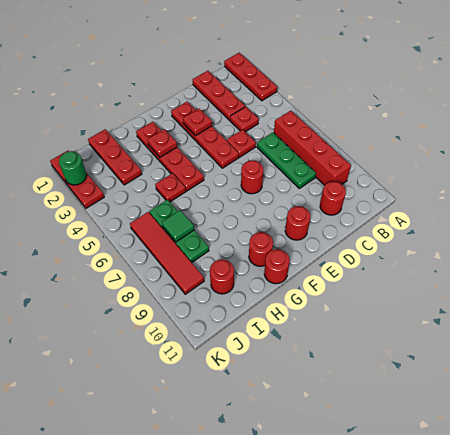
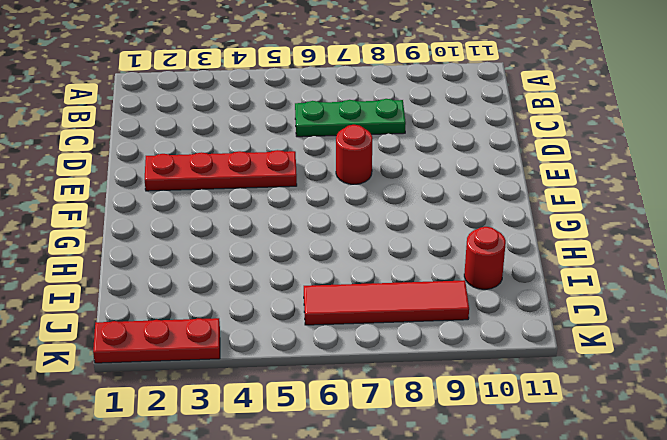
none -> red plate A1:A3 level 1
none -> red brick B6:B9 level 1
none -> red plate C1:C3 level 1

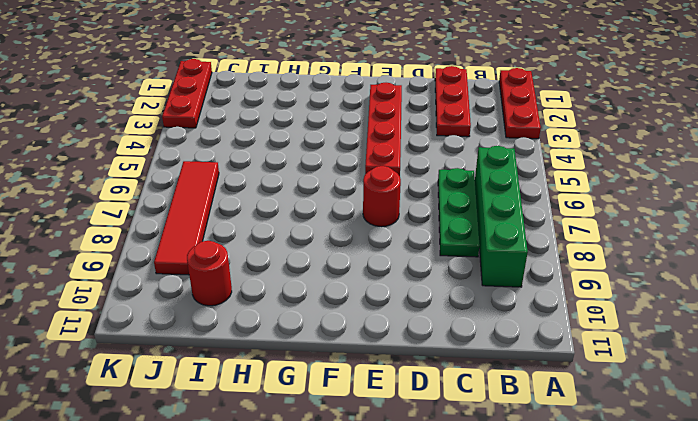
green brick B6:B9 level 1 -> red brick B6:B9 level 1
none -> red plate C4 level 1
none -> red round brick C10 level 1
none -> red plate D5 level 1

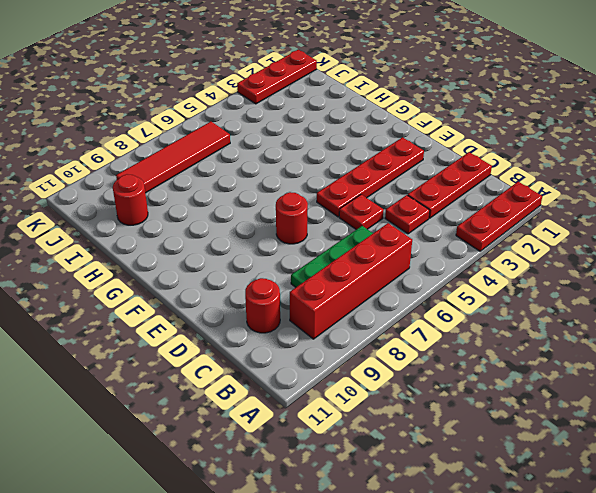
none -> red round brick E10 level 1
none -> red plate G2:G5 level 1
none -> red round brick G10 level 1

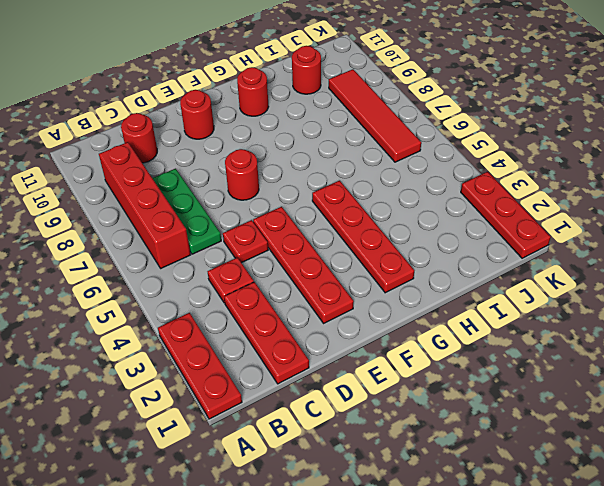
none -> red round brick G11 level 1
none -> red plate H5 level 1
none -> red plate I1:I3 level 1

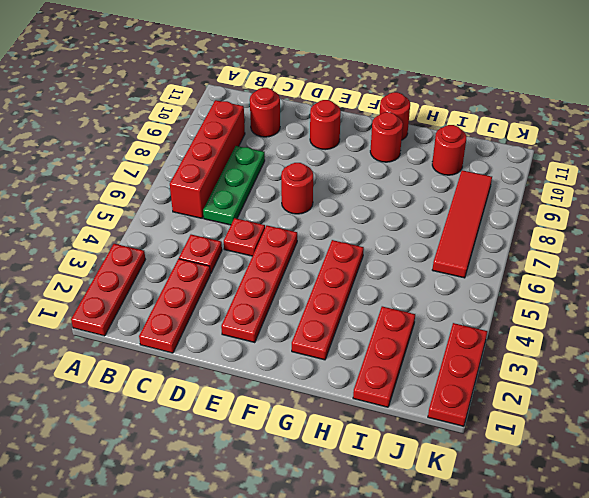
none -> red plate H5 level 1
none -> green plate I6:I8 level 1
none -> red plate E3 level 2

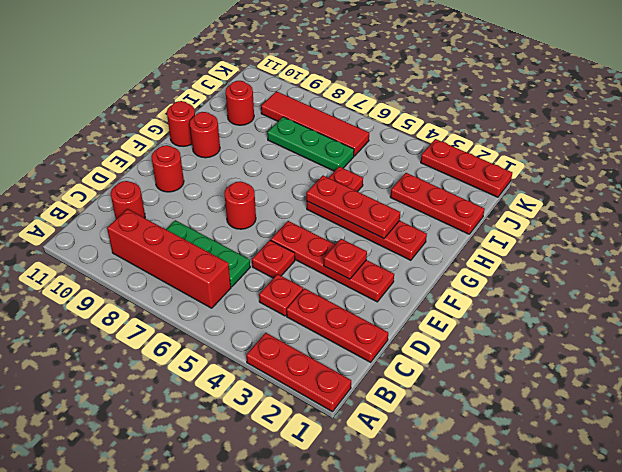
red plate G3:G5 level 2 -> red plate G3 level 2
none -> green tile I7 level 2
none -> green round brick K2 level 2

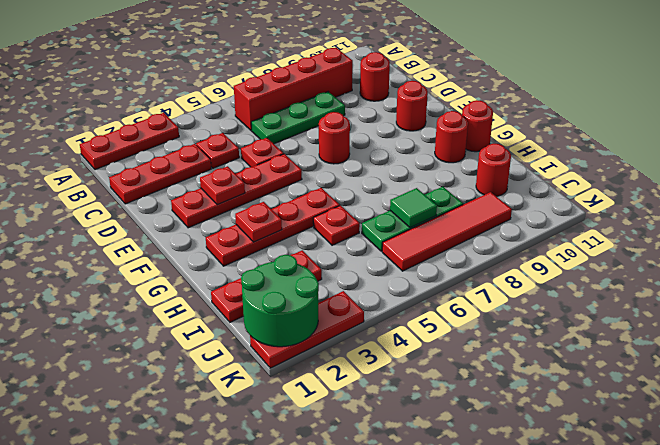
green round brick J1:K2 level 2 -> green round brick K2 level 2

